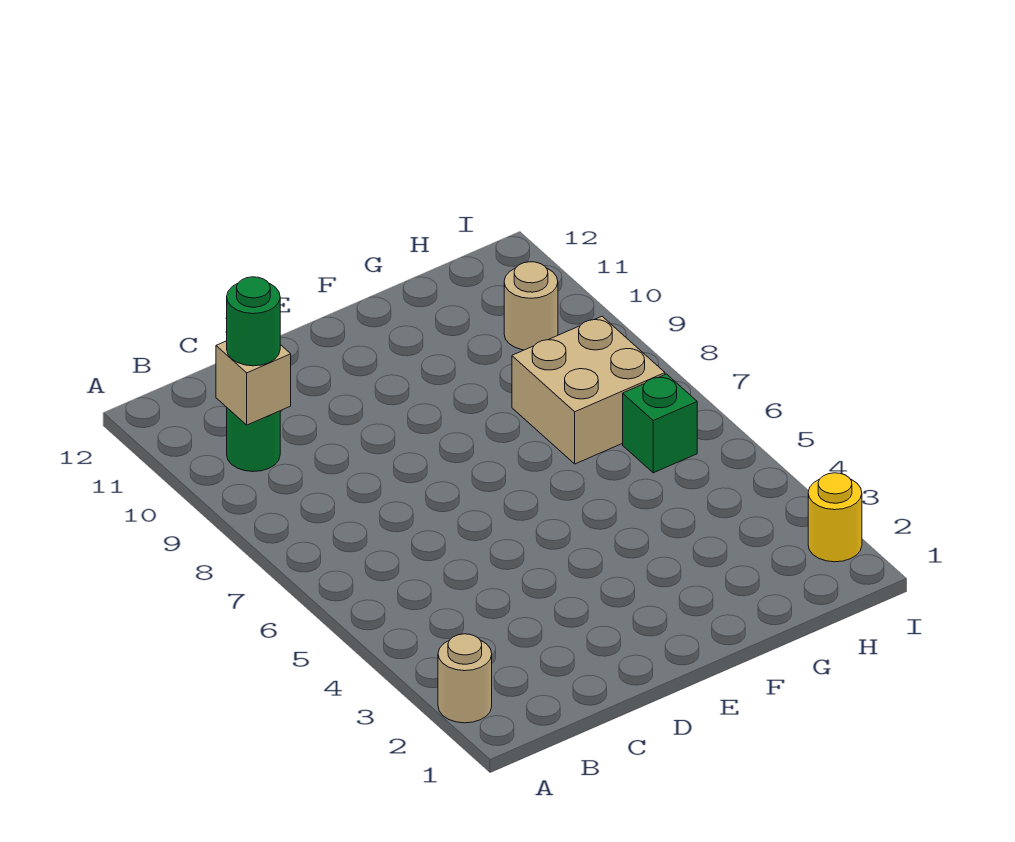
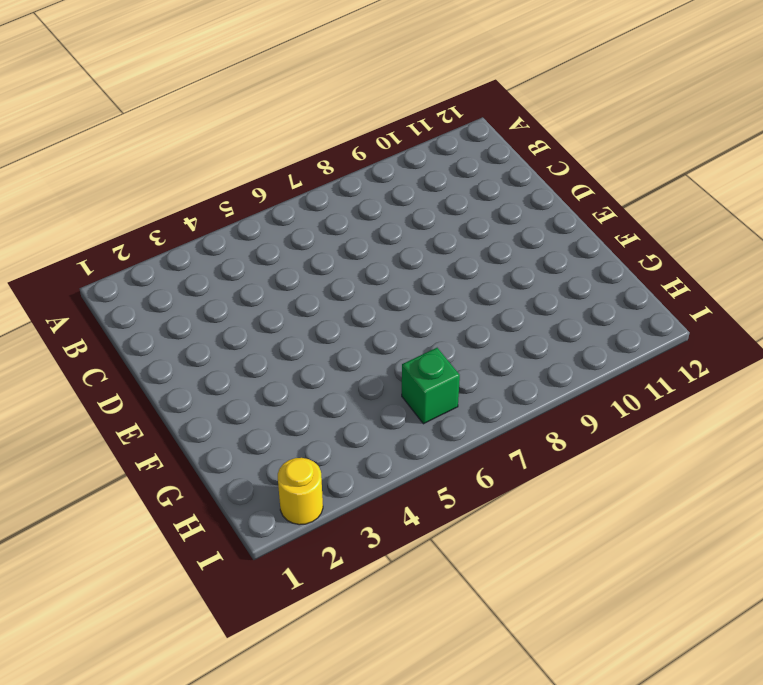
none -> tan round brick A2 level 1
none -> green round brick B10 level 1

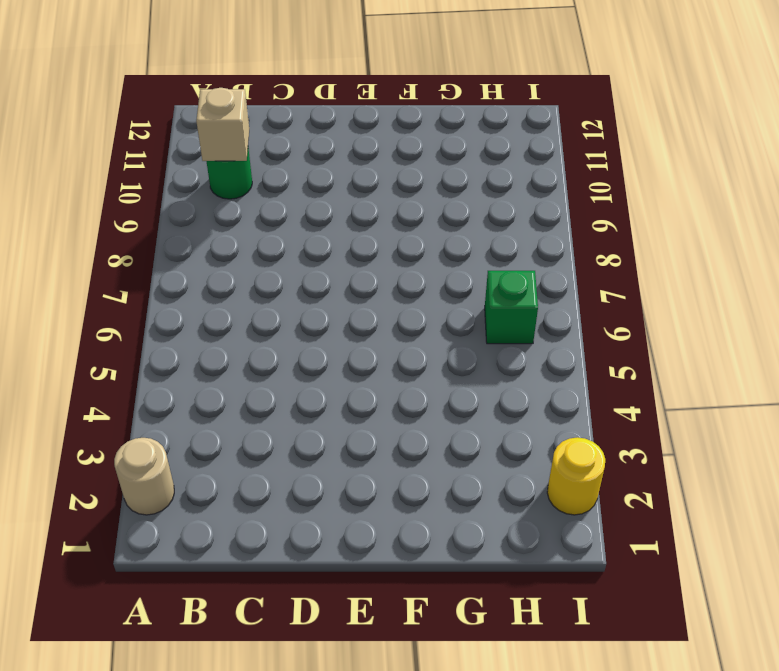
none -> tan brick G7:H8 level 1
none -> tan round brick H10 level 1

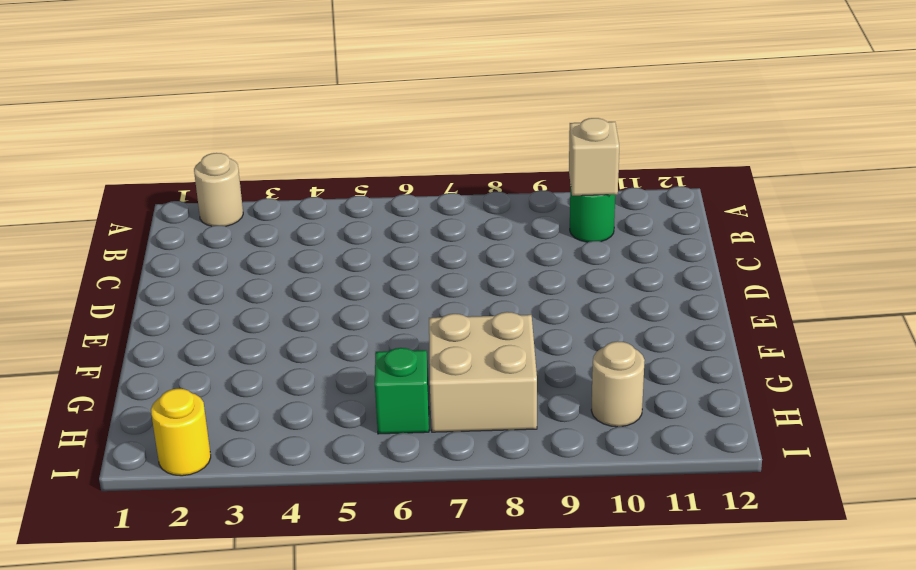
none -> green round brick B10 level 3

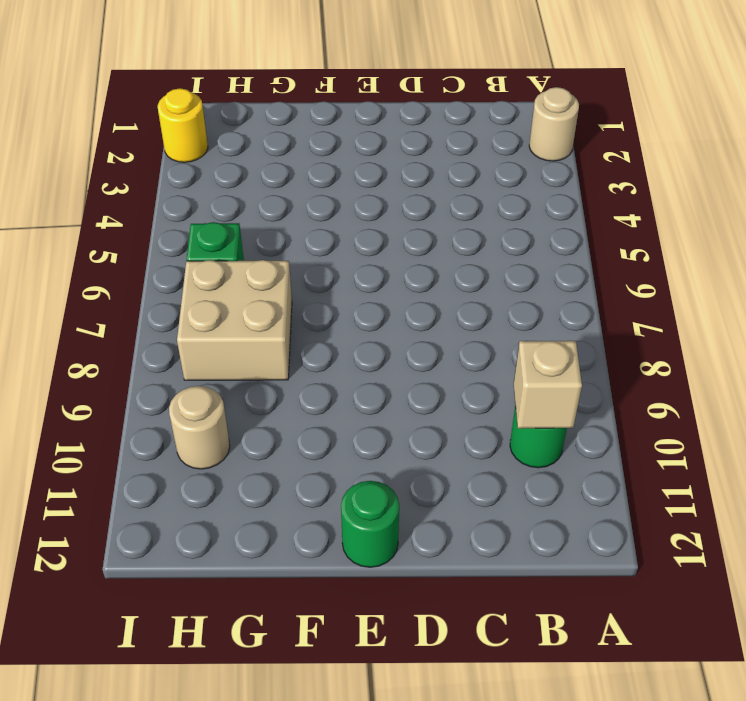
green round brick E12 level 1 -> green round brick B10 level 3

